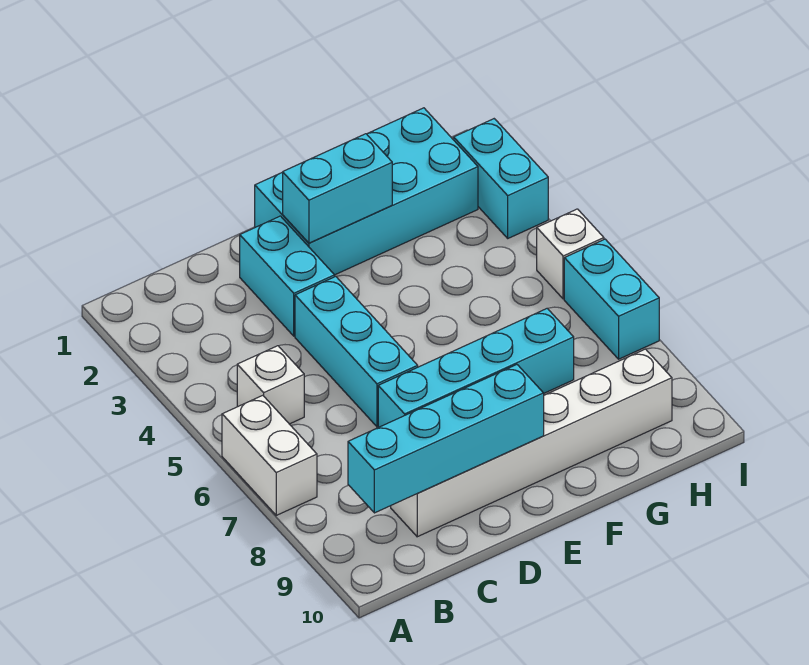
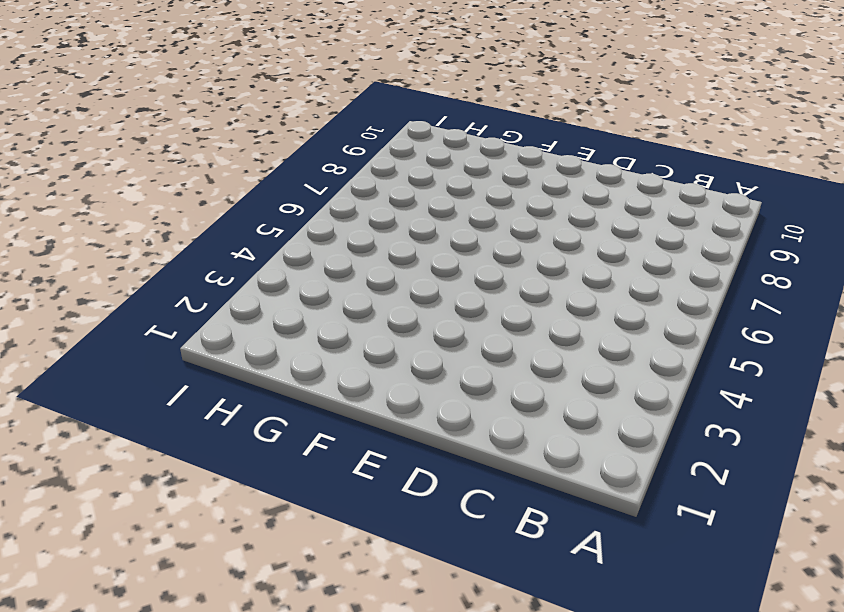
none -> white brick A6:A7 level 1
none -> white brick B5 level 1
none -> white brick C9:H9 level 1

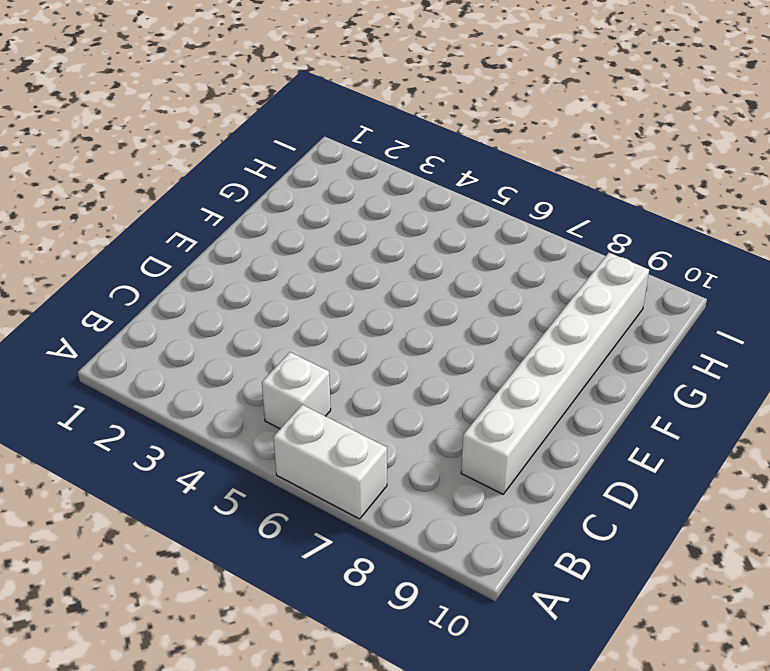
none -> cyan brick D2:D3 level 1
none -> cyan brick D4:D6 level 1
none -> cyan brick D7:G7 level 1

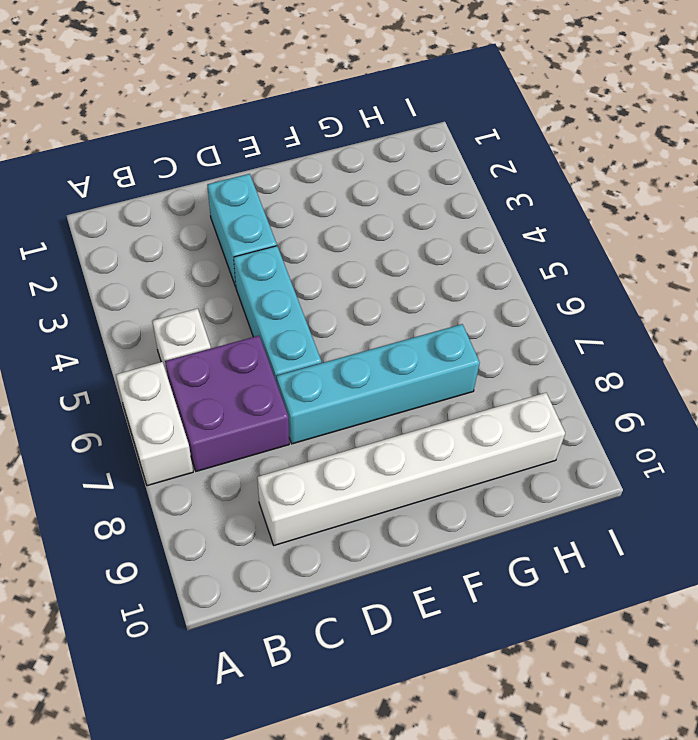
purple brick B6:C7 level 1 -> none
none -> cyan brick E1:H2 level 1
none -> cyan brick I2:I3 level 1
none -> white brick I5 level 1

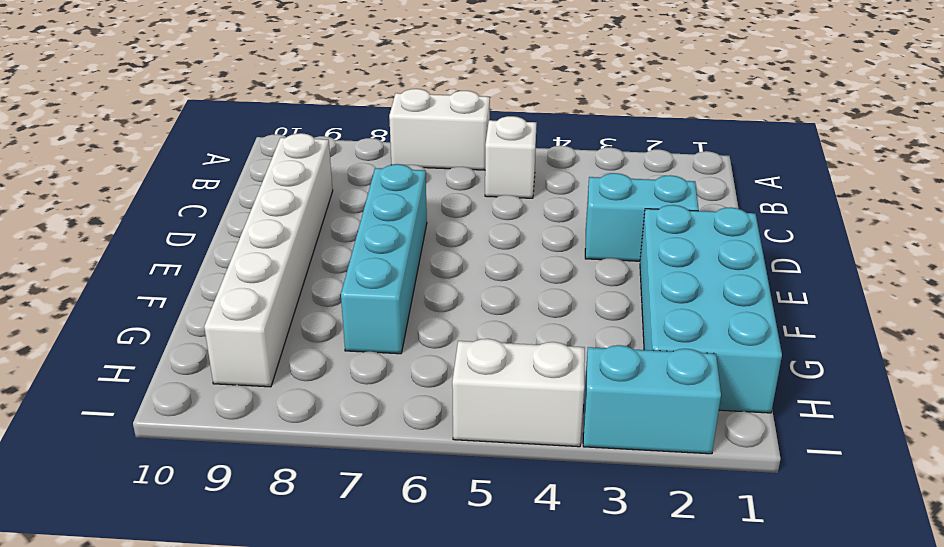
white brick I4:I5 level 1 -> white brick I5 level 1
none -> cyan brick D4:D6 level 1
none -> cyan brick I6:I7 level 1
none -> cyan brick B9:E9 level 2

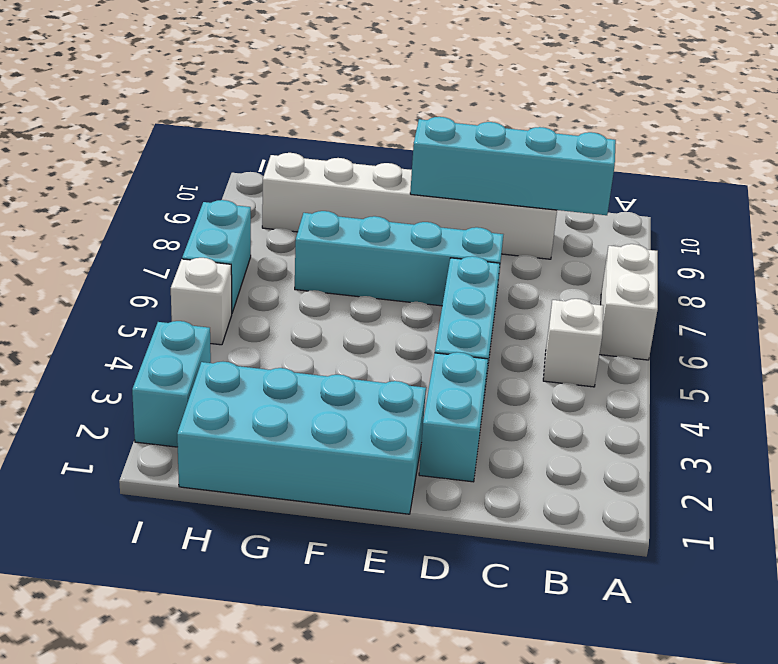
none -> cyan brick E2:F2 level 2

